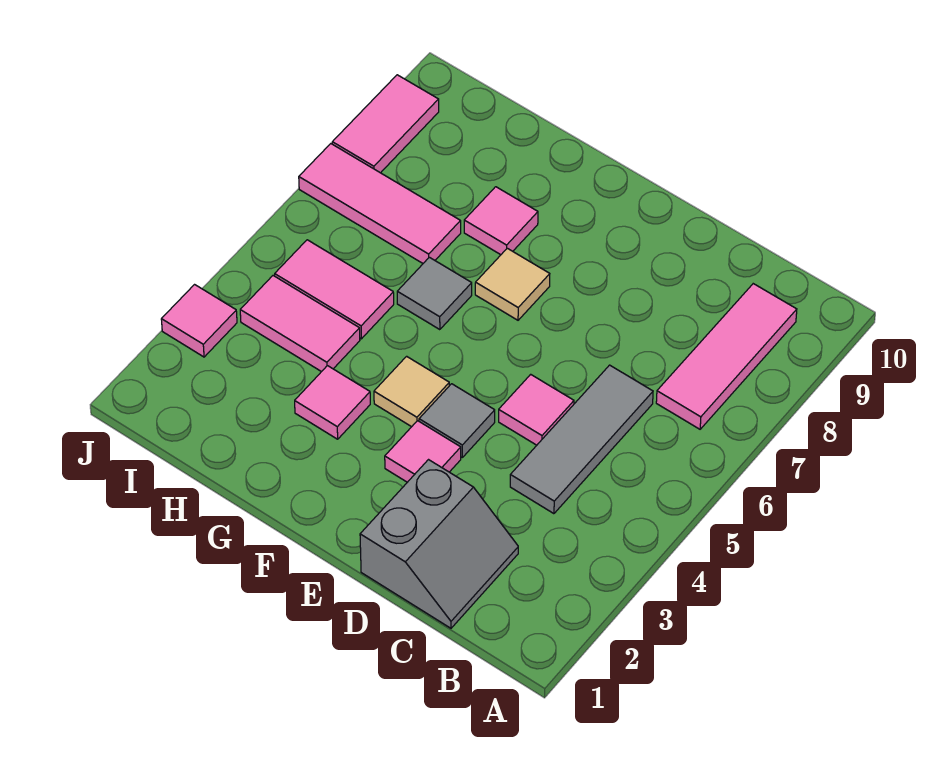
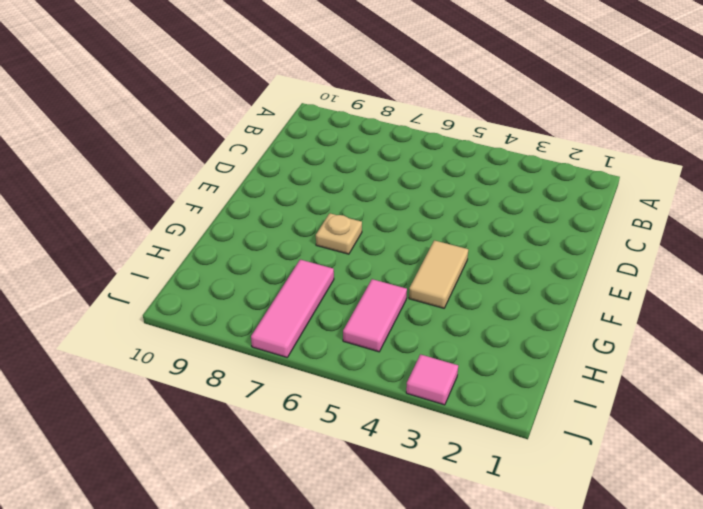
tan tile F4:G4 level 1 -> tan tile F4 level 1
tan plate F7 level 1 -> tan tile F7 level 1
none -> pink tile B7:B9 level 1
none -> grey slope C1:D2 level 1 top D
none -> grey tile C4:C6 level 1

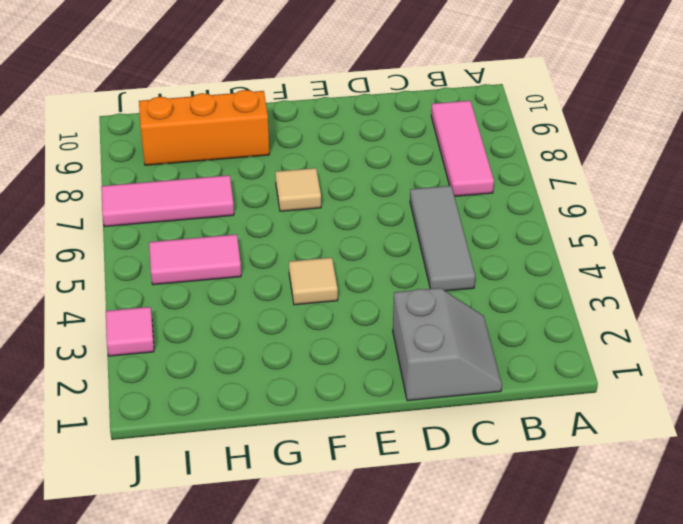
orange brick G9:I9 level 1 -> none
none -> pink tile D5 level 1
none -> pink tile E3 level 1
none -> grey tile E4 level 1

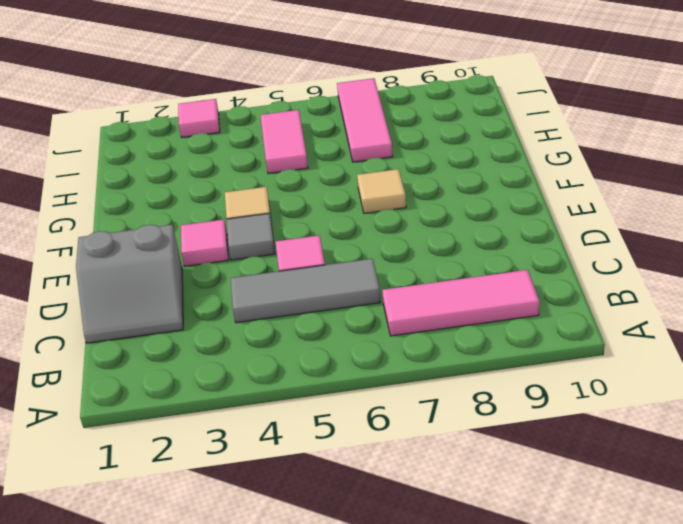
none -> pink tile G3 level 1
none -> grey tile G6 level 1
none -> pink tile G8 level 1

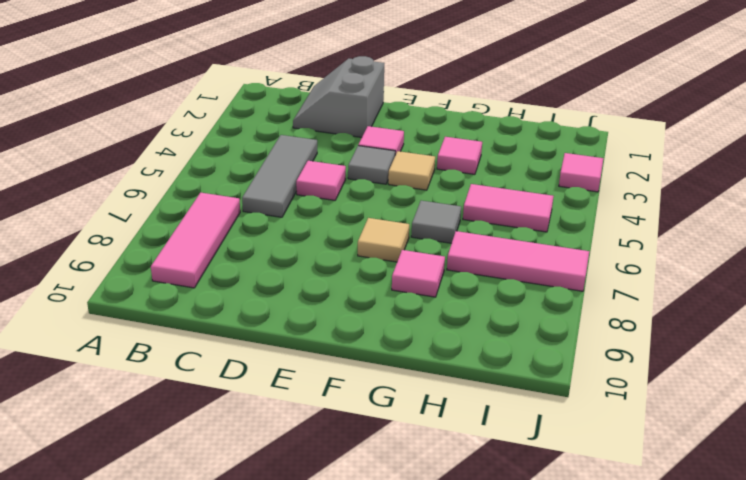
none -> pink tile H4:I4 level 1
none -> pink tile J8:J9 level 1

